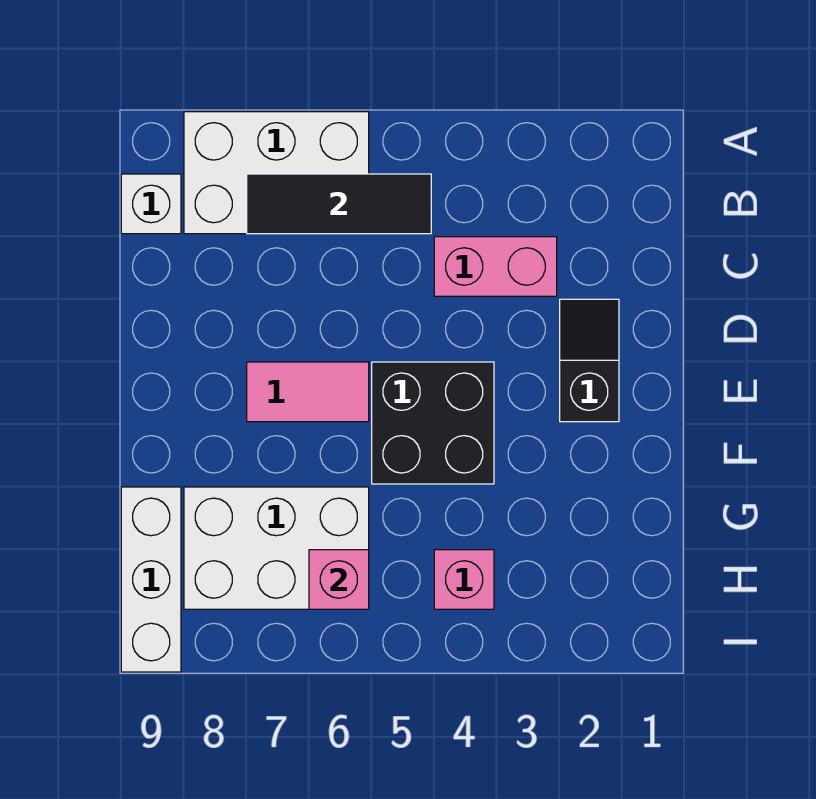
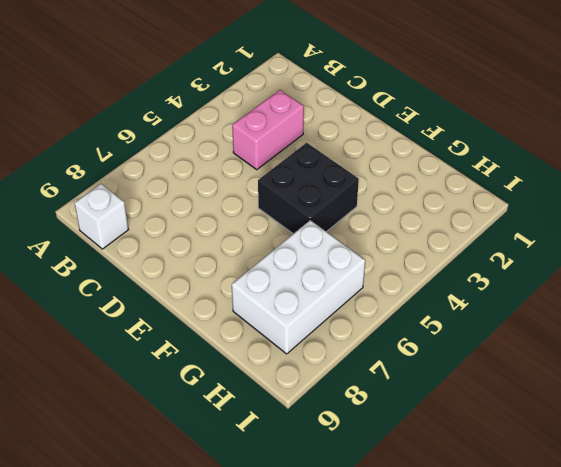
none -> white brick A6:B8 level 1
none -> black slope D2:E2 level 1 top E

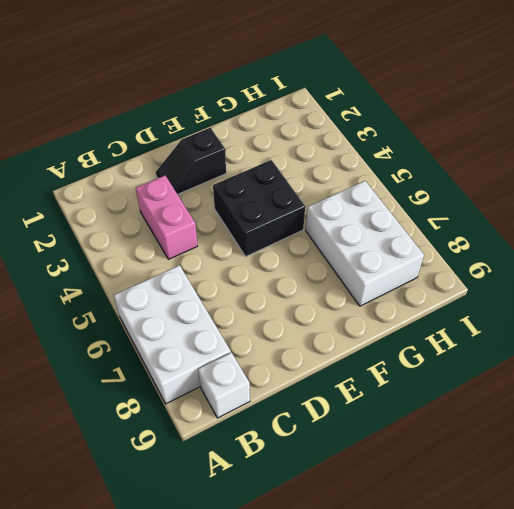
none -> pink tile E6:E7 level 1
none -> white brick G9:I9 level 1

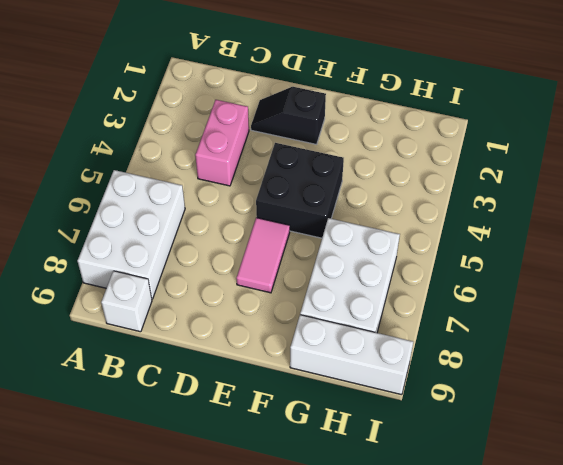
none -> pink brick H4 level 1
none -> black tile B5:B7 level 2

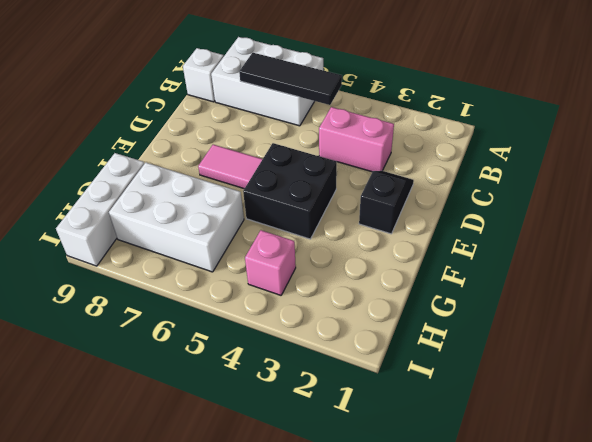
none -> pink brick H6 level 2

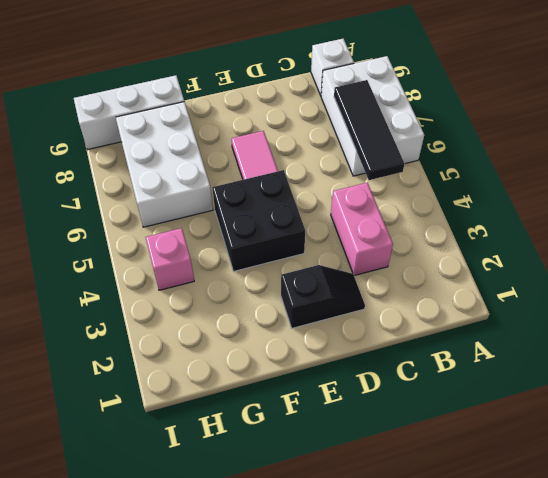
none -> pink brick H6 level 2

